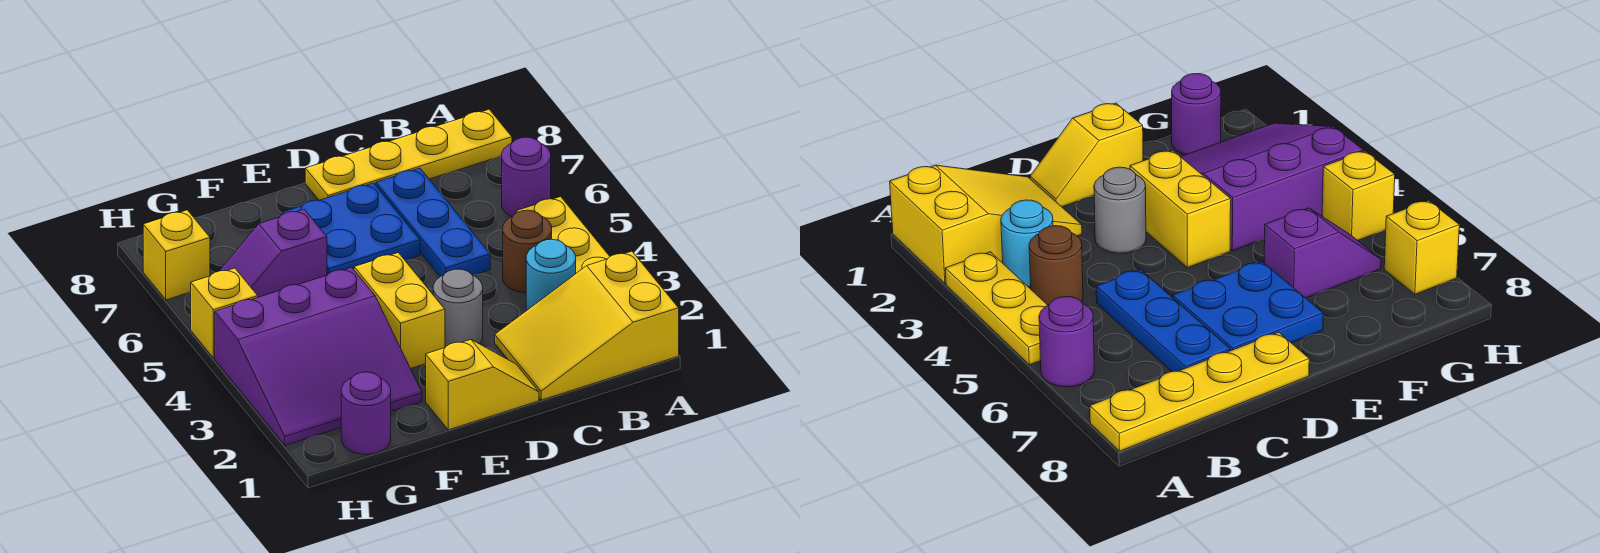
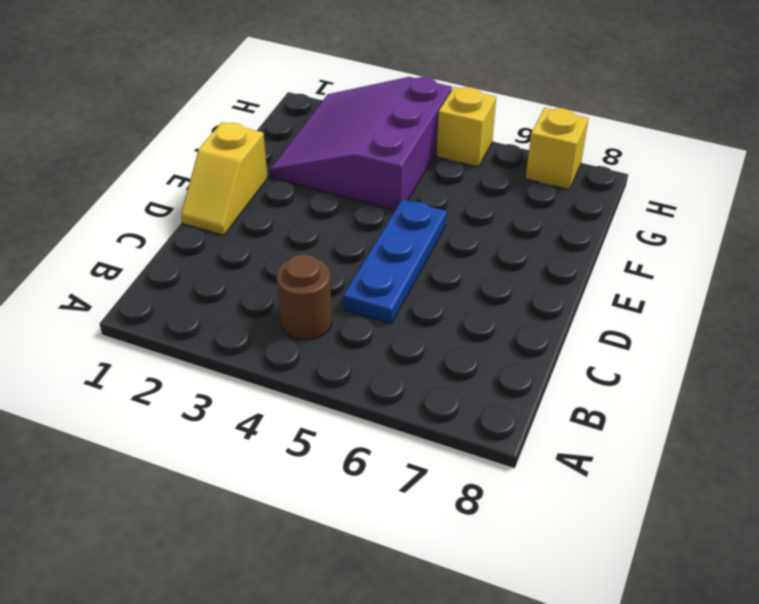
blue plate C5:E5 level 1 -> blue plate C5:C7 level 1
none -> yellow slope A1:C2 level 1 top A
none -> yellow plate A3:A5 level 1
none -> purple round brick A6 level 1

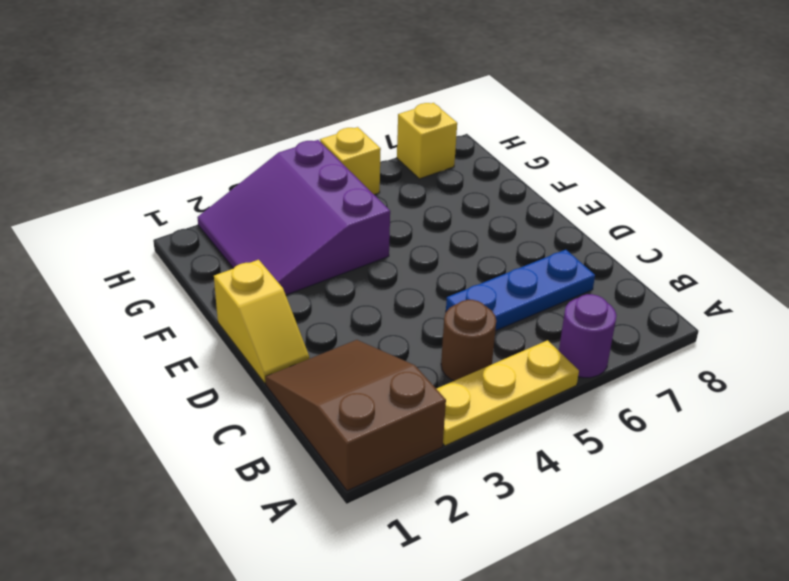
brown slope A1:C2 level 1 top A -> yellow slope A1:C2 level 1 top A
none -> yellow plate A8:D8 level 1
none -> cyan round brick B3 level 1
none -> grey round brick D3 level 1

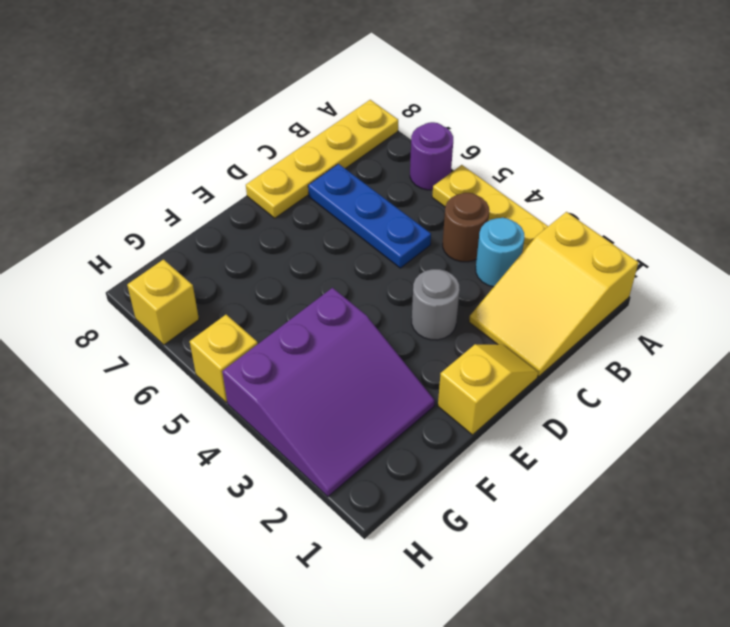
none -> blue plate D6:E7 level 1
none -> yellow brick E3:E4 level 1
none -> purple slope F6:G6 level 1 top F

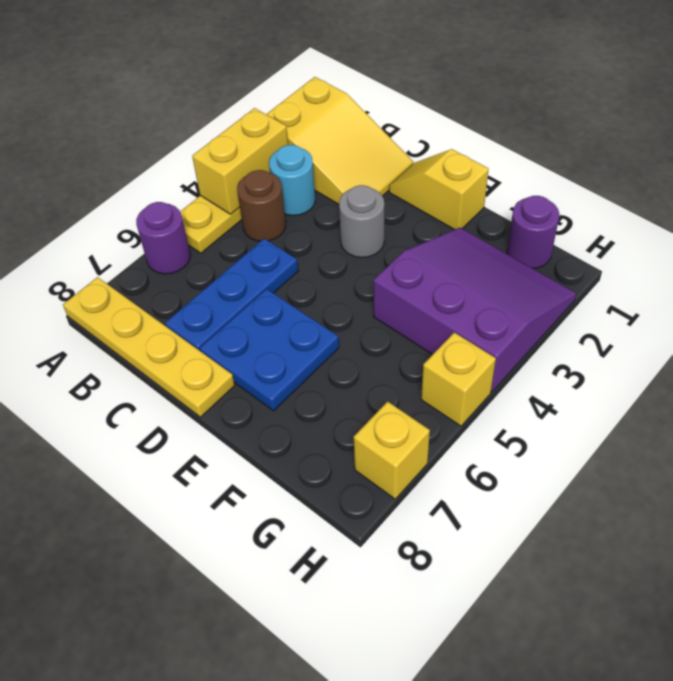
yellow brick A3:A4 level 2 -> yellow brick E3:E4 level 1
none -> purple slope F6:G6 level 1 top F

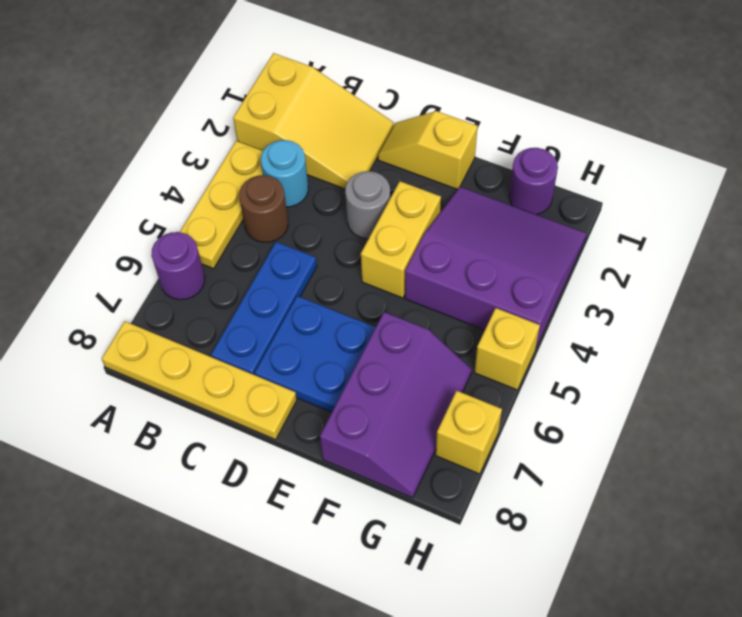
purple slope F6:G8 level 1 top F -> purple slope F6:G6 level 1 top F

